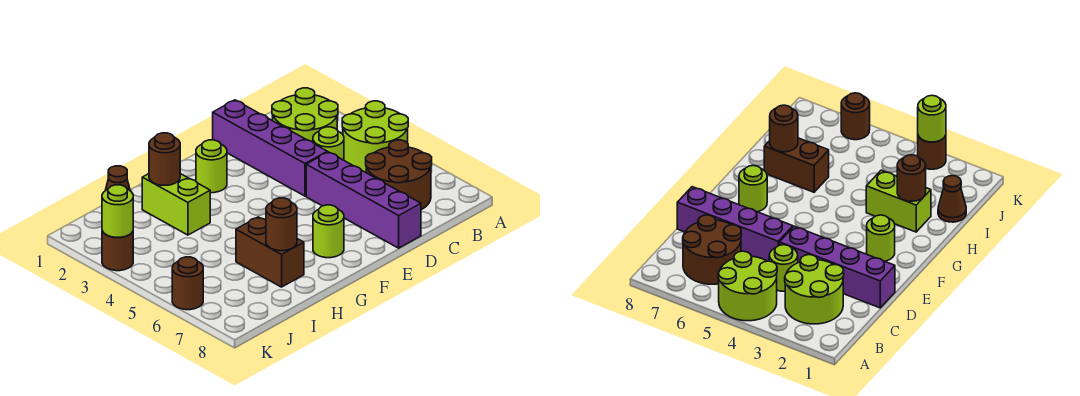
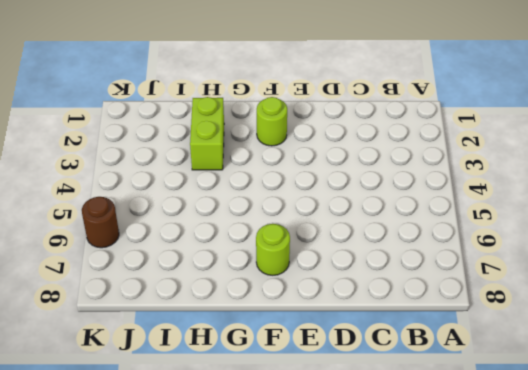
none -> lime round brick A4:B5 level 1
none -> lime round brick B2:C3 level 1
none -> brown round brick B6:C7 level 1

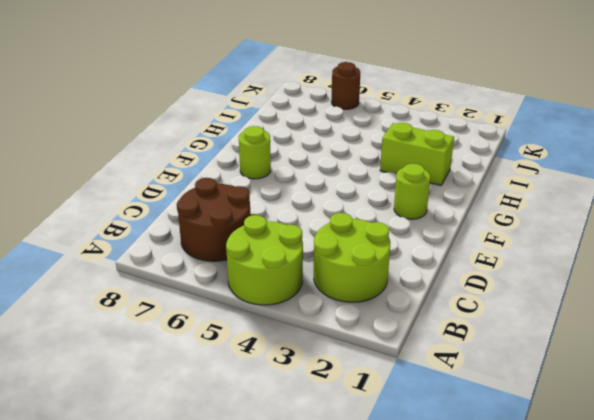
none -> lime round brick C4 level 1
none -> purple brick D1:D4 level 1
none -> purple brick D5:D8 level 1

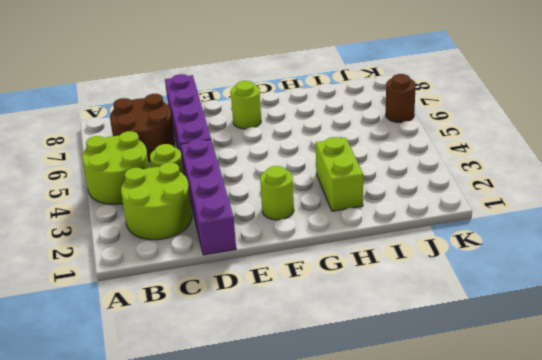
none -> brown brick H6:H7 level 1
none -> brown cone I1 level 1
none -> brown round brick K3 level 1

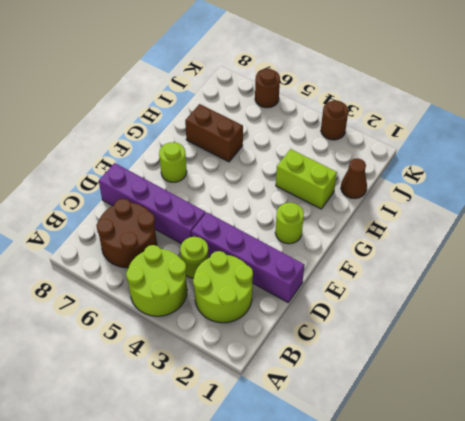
none -> brown round brick H2 level 2
none -> brown round brick H7 level 2
none -> lime round brick K3 level 2

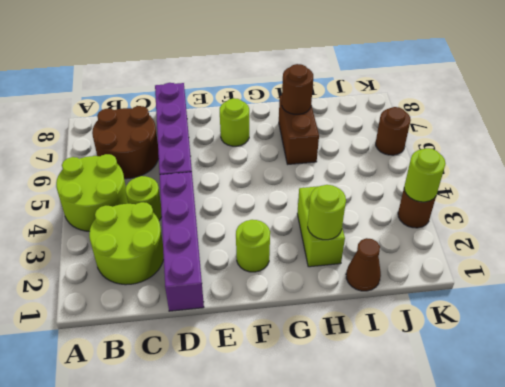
lime round brick H2 level 2 -> brown round brick H2 level 2

